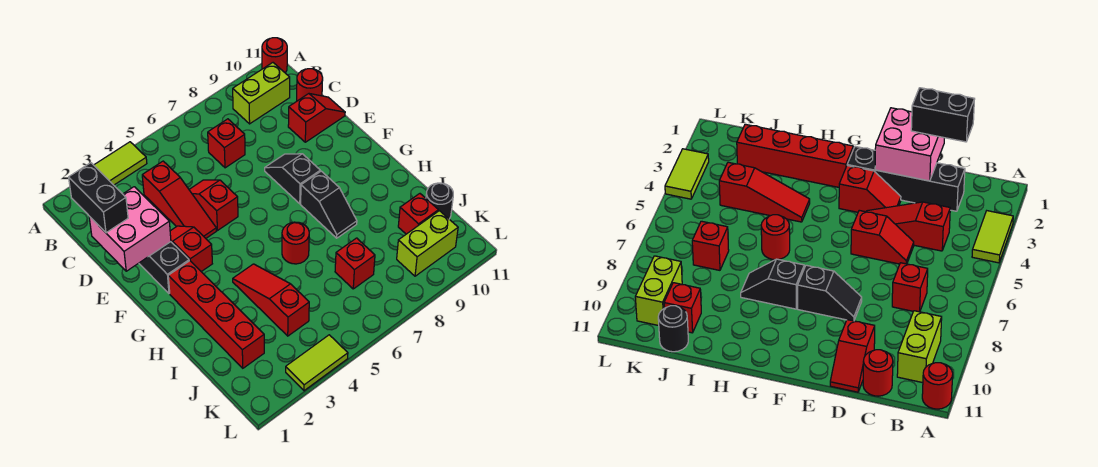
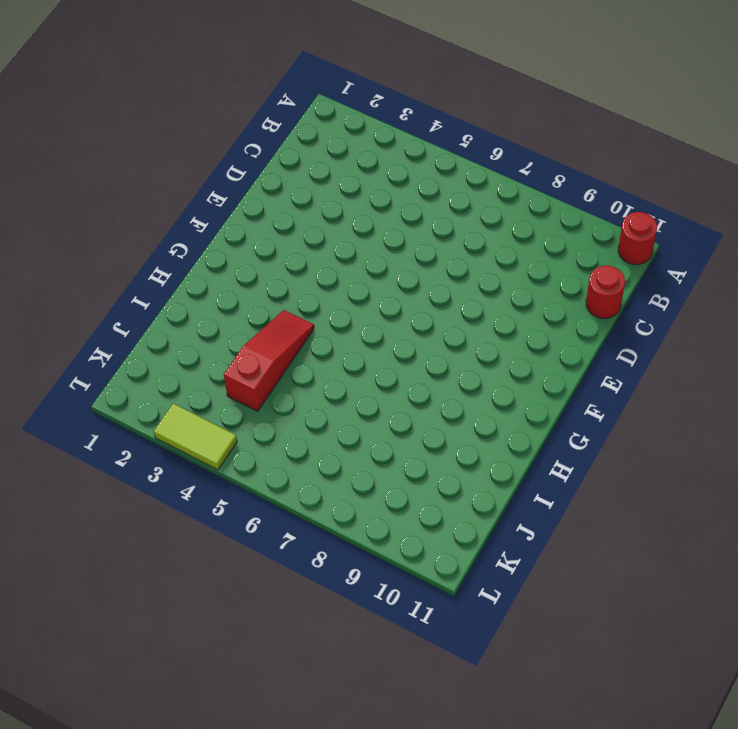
none -> lime tile A3:A4 level 1
none -> lime brick B9:B10 level 1
none -> black brick C2:F2 level 1

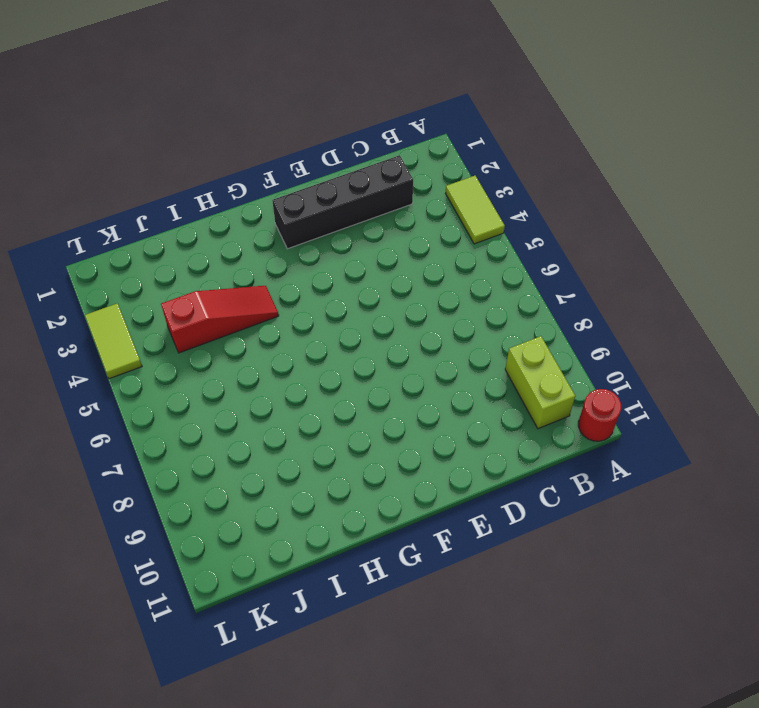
none -> red slope C4:E4 level 1 top C
none -> red brick C7 level 1
none -> red round brick C11 level 1

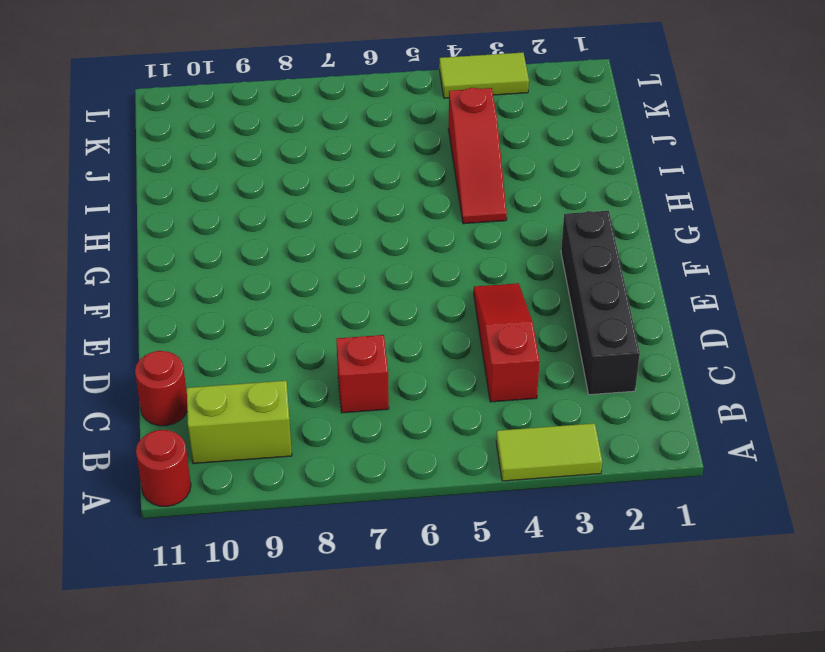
none -> red slope D5:E5 level 1 top E
none -> red slope D10:D11 level 1 top 10
none -> red slope E3:F3 level 1 top F

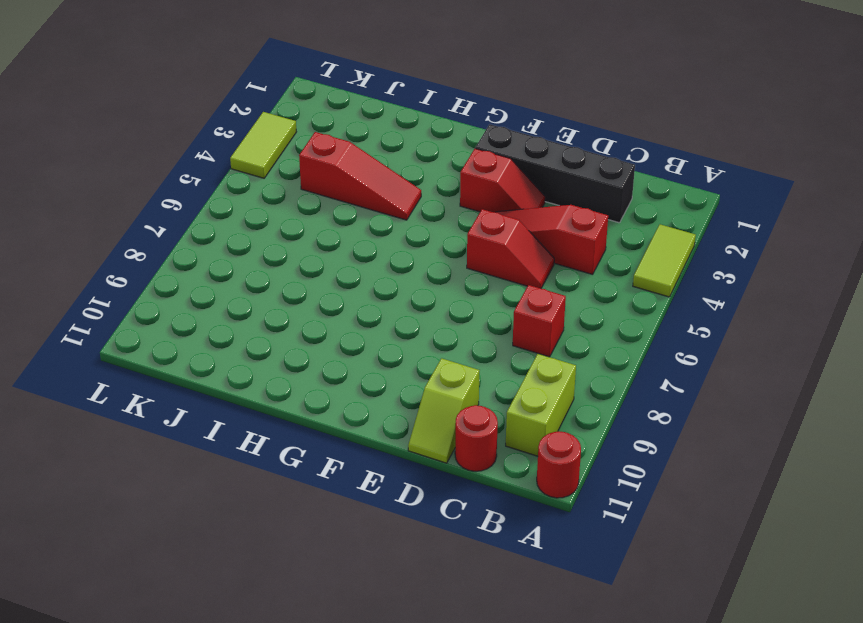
lime slope D10:D11 level 1 top 10 -> red slope D10:D11 level 1 top 10
none -> black slope E8:F8 level 1 top F
none -> red brick G2:J2 level 1
none -> black slope G8:H8 level 1 top G

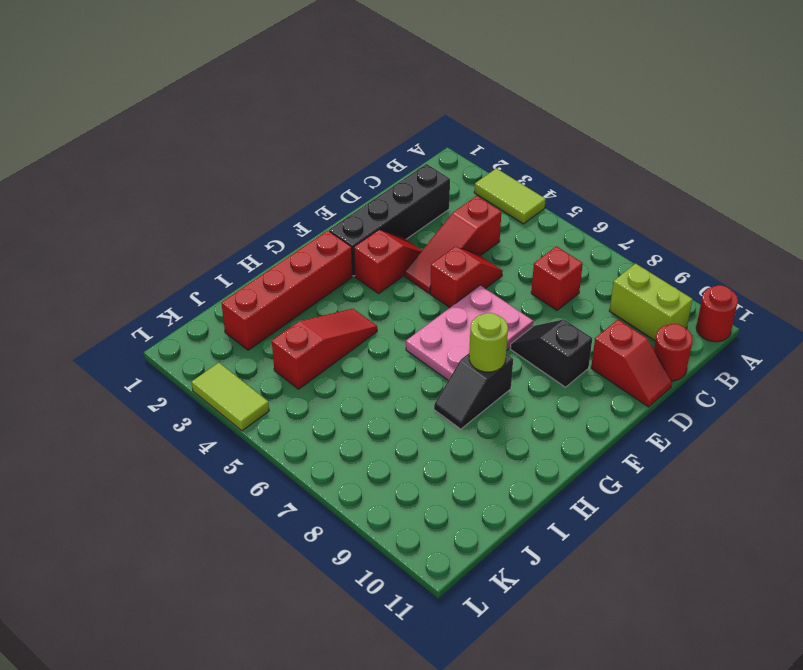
pink plate E6:G7 level 1 -> none
black slope E8:E9 level 1 top 9 -> black slope E8:F8 level 1 top F
lime round brick G8 level 2 -> none
none -> red round brick H6 level 1
none -> red brick J7 level 1
none -> red brick J10 level 1

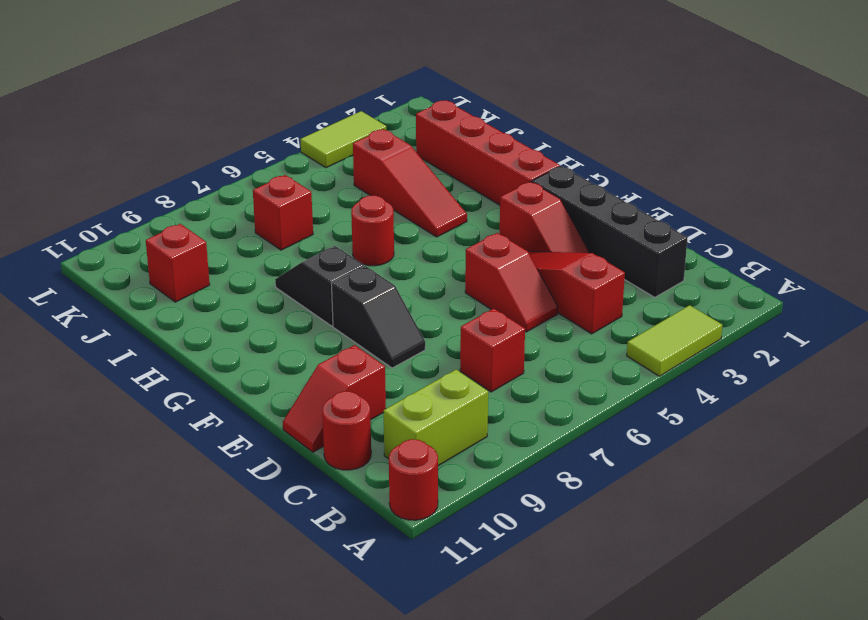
none -> black round brick J11 level 1
none -> lime brick K9:K10 level 1
none -> pink brick D1:E2 level 2

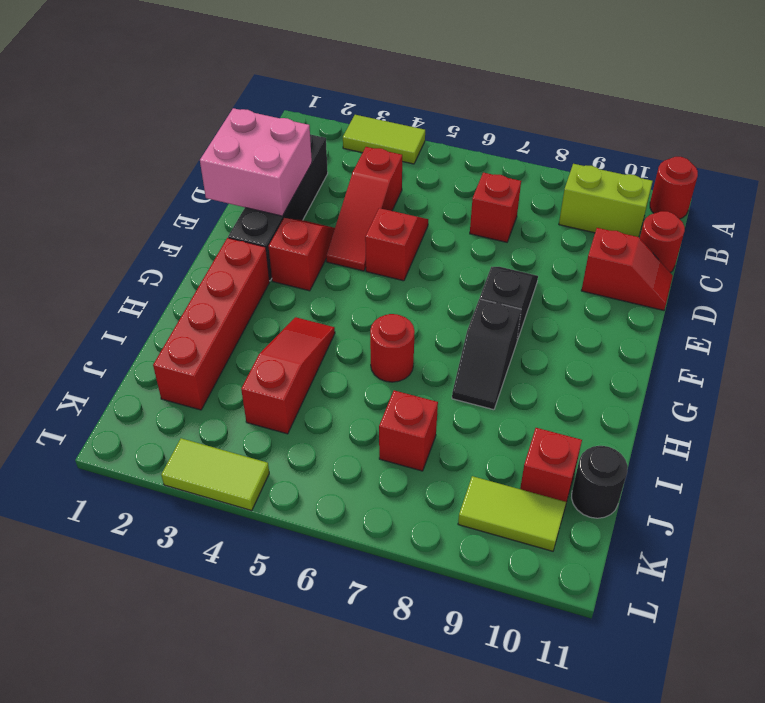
lime tile K9:K10 level 1 -> lime brick K9:K10 level 1
none -> black brick C1:D1 level 3

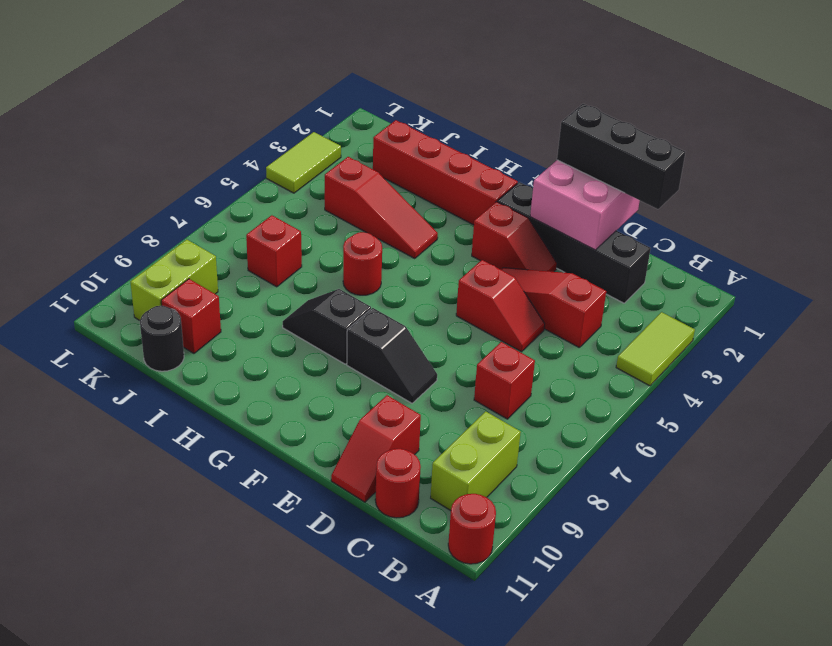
black brick C1:E1 level 3 -> black brick C1:D1 level 3

